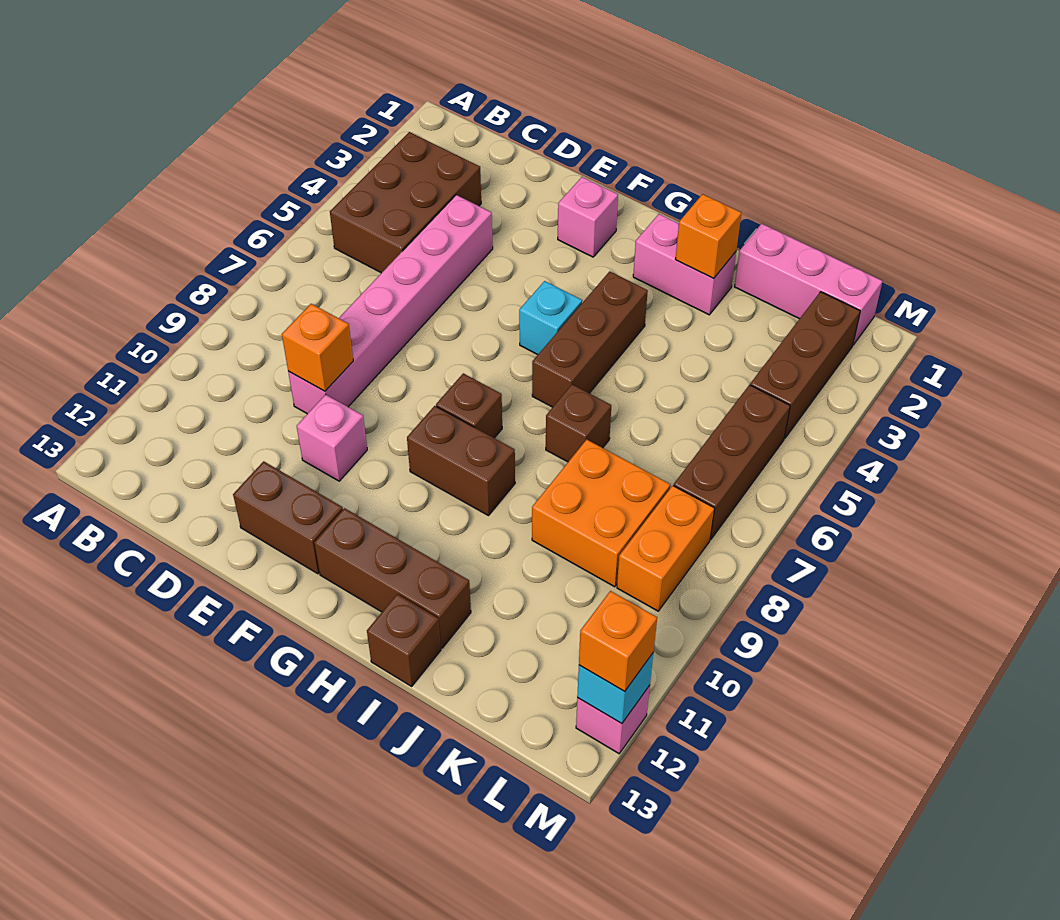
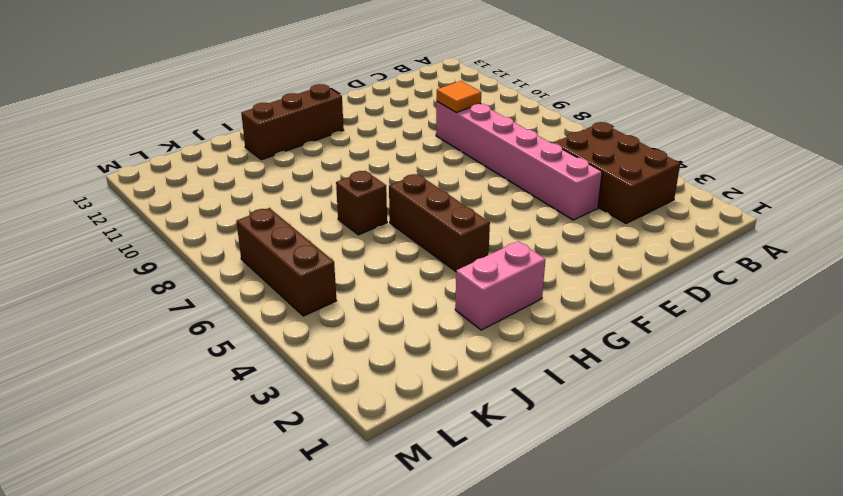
orange tile D9 level 2 -> orange brick D9 level 2
none -> pink brick E10 level 1
none -> brown brick E12:F12 level 1
none -> pink brick F2 level 1

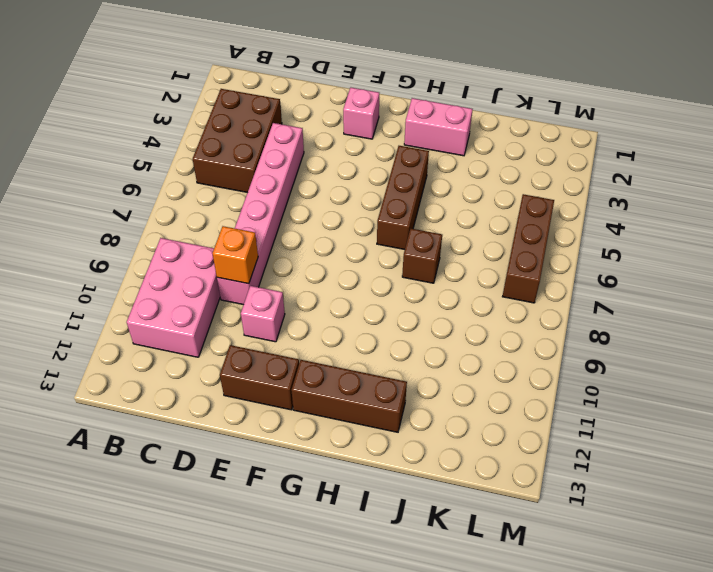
pink brick B9:C11 level 1 -> none
none -> cyan brick G5 level 1
none -> brown brick G8 level 1
none -> brown brick G9:H9 level 1

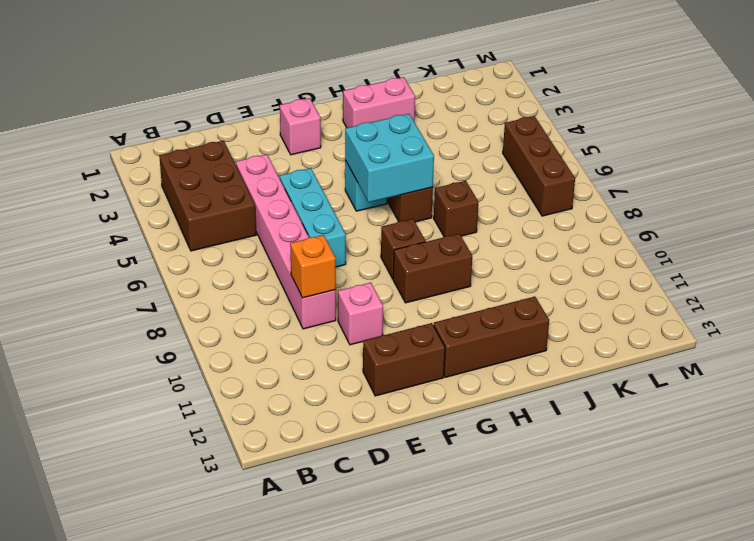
cyan brick E5:E7 level 1 -> none
cyan brick G5:H6 level 2 -> none
none -> brown brick I13 level 1
none -> pink brick J1:L1 level 1
none -> orange brick J8:K9 level 1

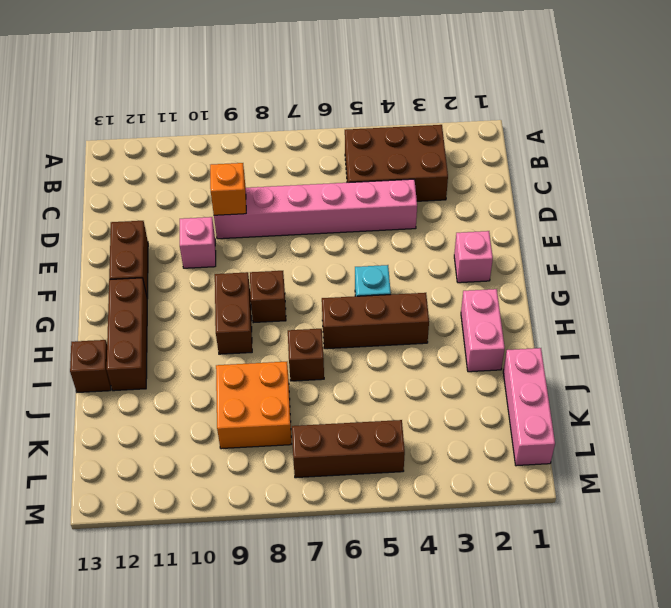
none -> brown brick L2:L4 level 1
none -> orange brick L8:L9 level 1
none -> pink brick M12 level 1

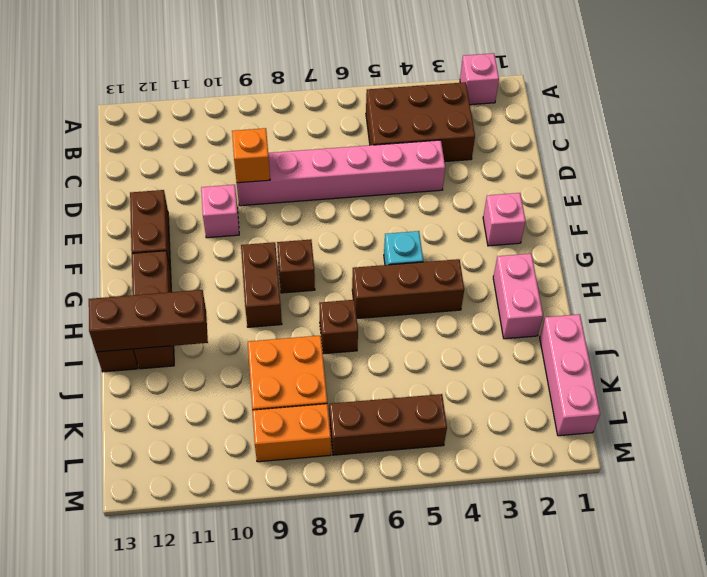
pink brick A2 level 1 -> pink brick M12 level 1
brown brick I11:I13 level 2 -> brown brick L2:L4 level 1
none -> orange brick I2 level 2
none -> cyan brick M12 level 2
none -> orange brick M12 level 3

